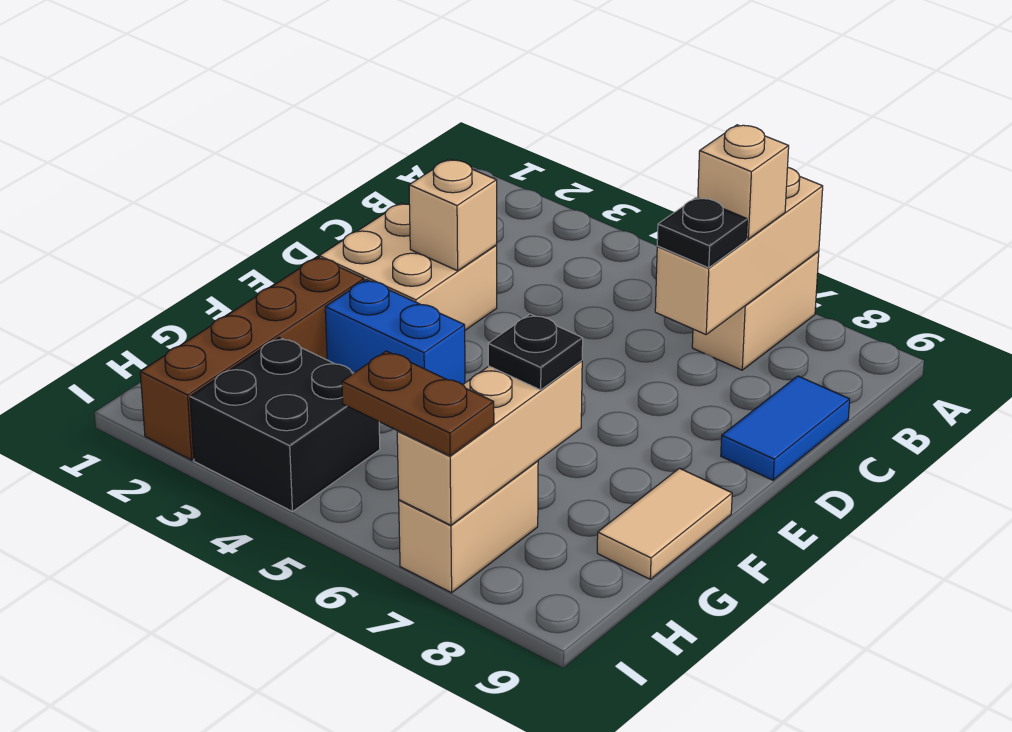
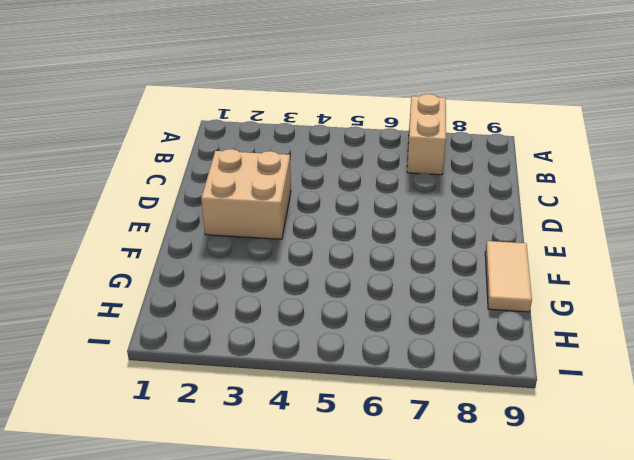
none -> blue tile C9:D9 level 1
none -> brown brick F2:I2 level 1
none -> blue brick F3:F4 level 1

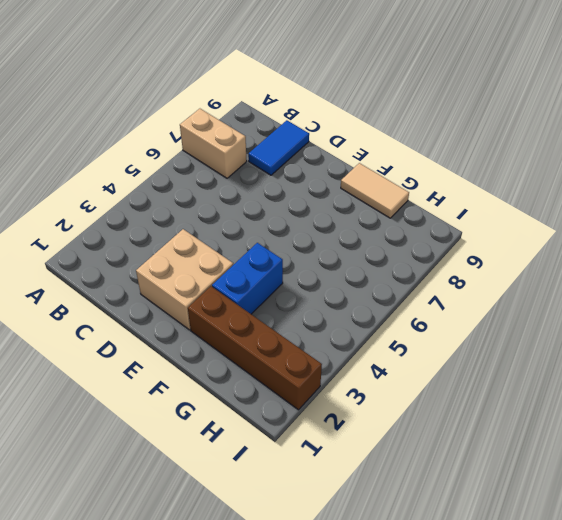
blue tile C8:C9 level 1 -> blue tile C9:D9 level 1
none -> black brick H3:I4 level 1
none -> tan brick H7:I7 level 1
none -> tan brick A7:C7 level 2

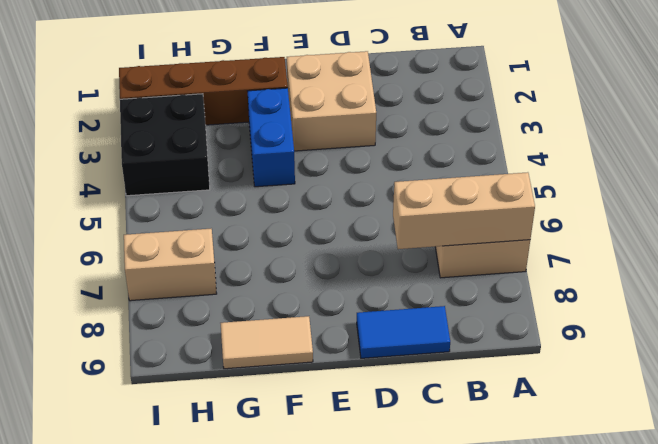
none -> tan brick D3 level 2
none -> tan brick G7:I7 level 2
none -> tan brick B7 level 3

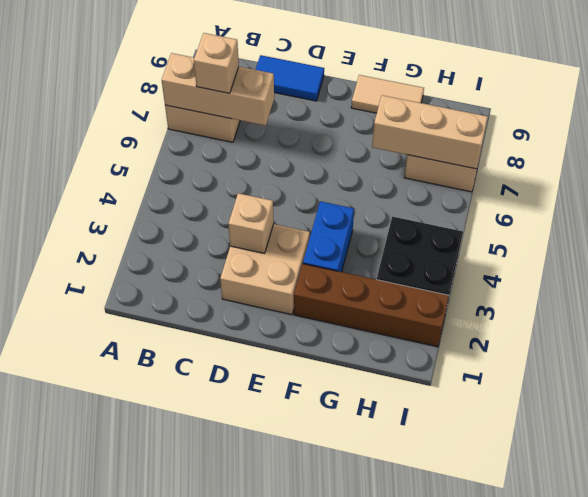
none -> black plate C7 level 3
none -> black plate G7 level 3
none -> brown plate I6:I7 level 3

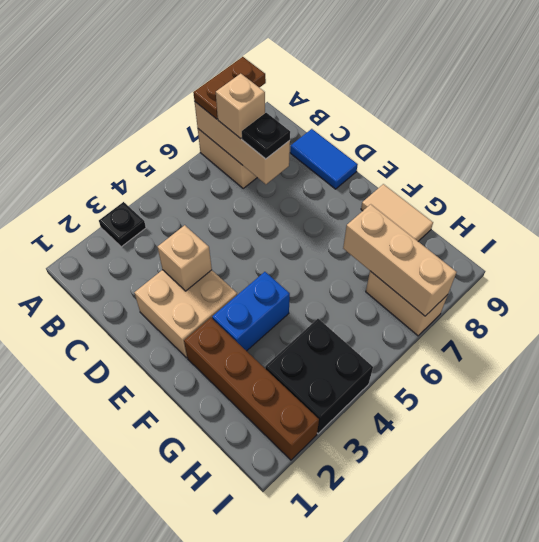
black plate A3 level 1 -> black plate G7 level 3
brown plate A7:A8 level 3 -> brown plate I6:I7 level 3

